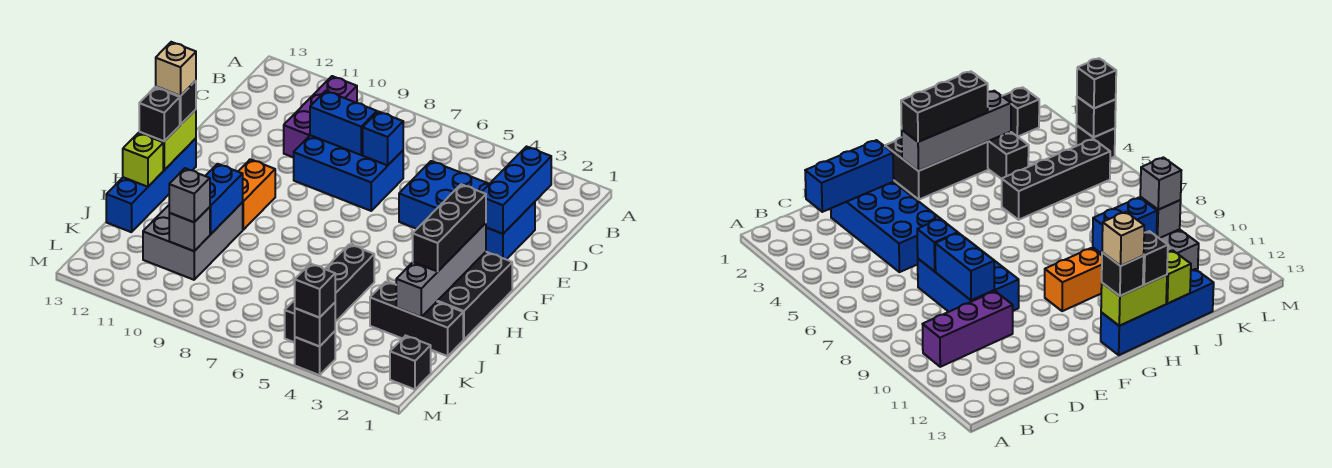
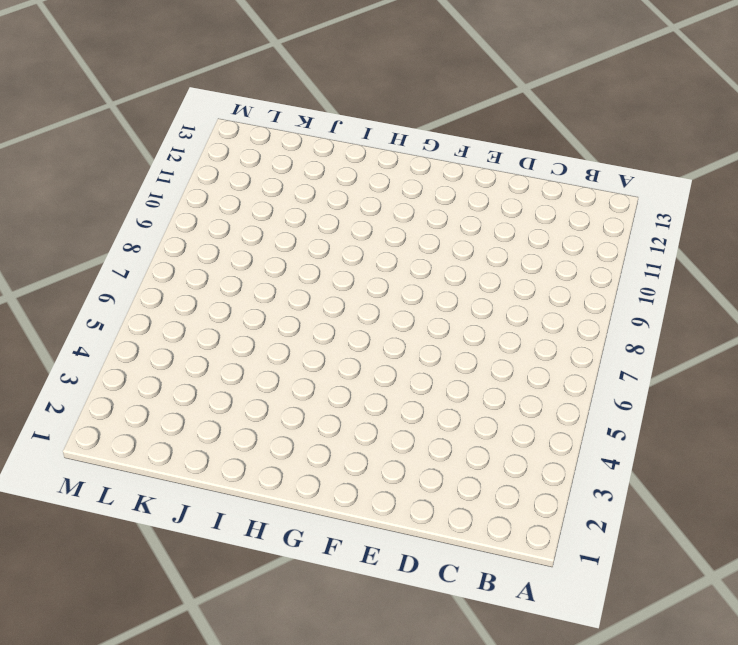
none -> purple brick B10:D10 level 1
none -> blue brick D2:E5 level 1
none -> blue brick D7:E9 level 1

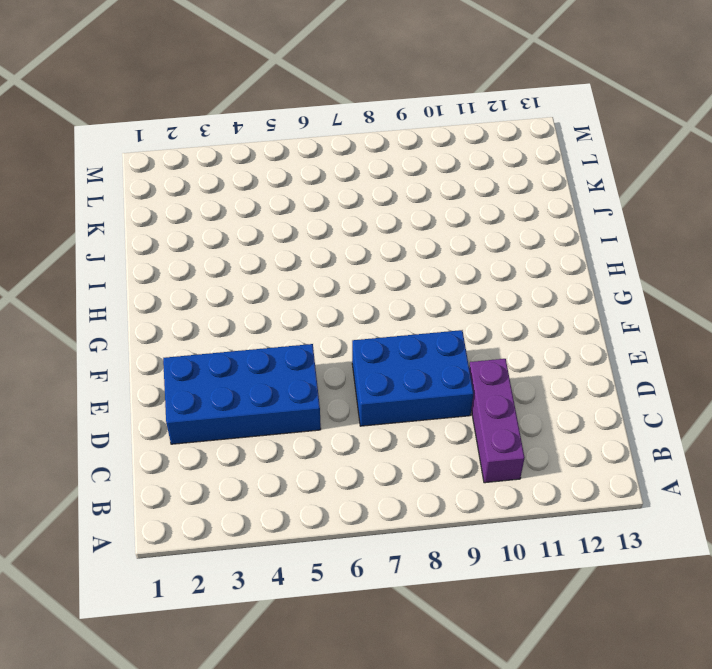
none -> black brick G1:I2 level 1
none -> orange brick G10:H10 level 1
none -> blue brick G13:J13 level 1

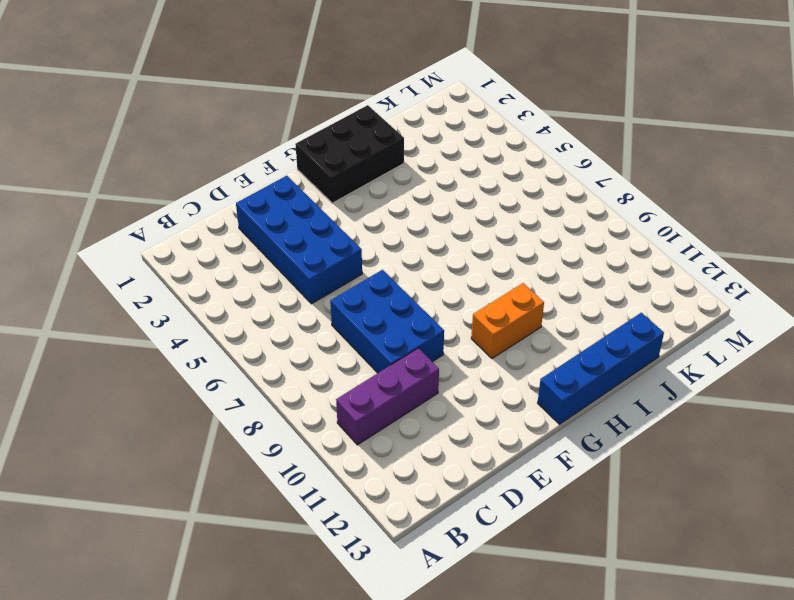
none -> black brick I5:L5 level 1
none -> grey brick I10:K11 level 1
none -> black brick J1:J3 level 1

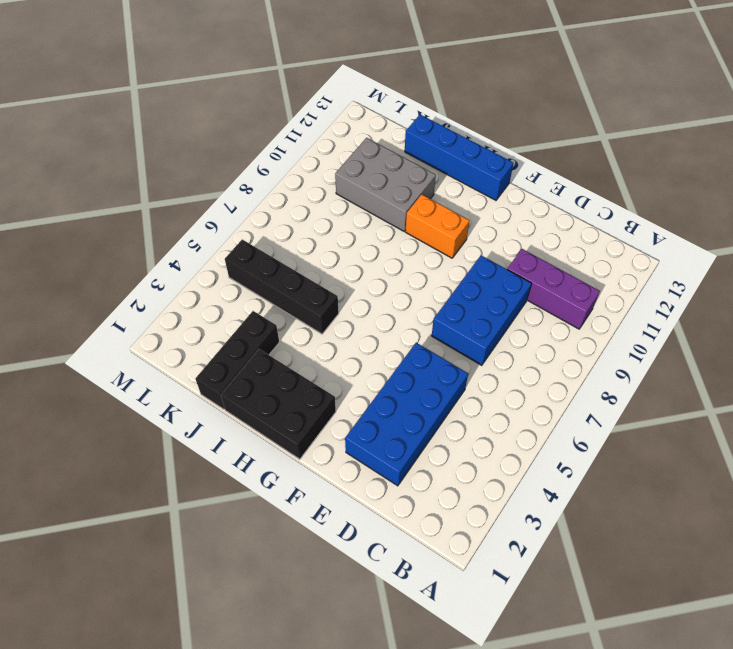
none -> black brick L1 level 1
none -> black brick M4 level 1
none -> blue brick C2:E2 level 2

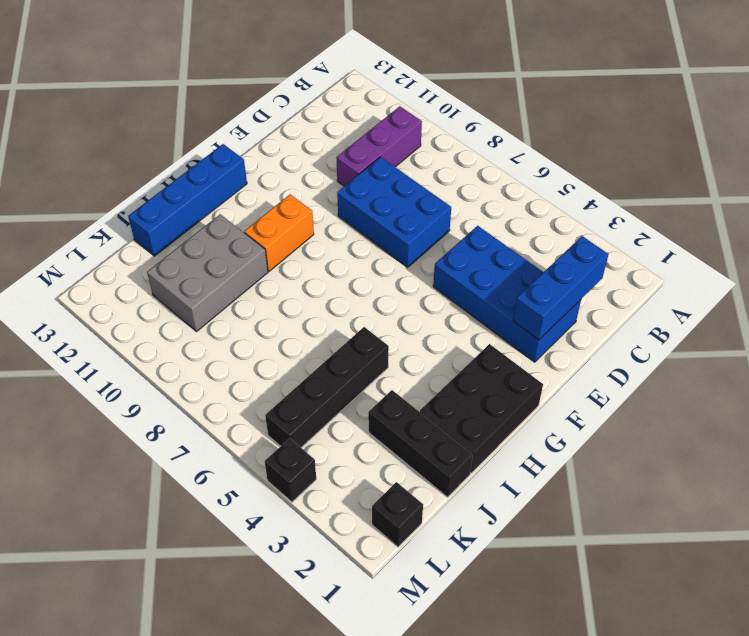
none -> blue brick D7 level 2
none -> blue brick D8:D9 level 2
none -> grey brick G2:J2 level 2

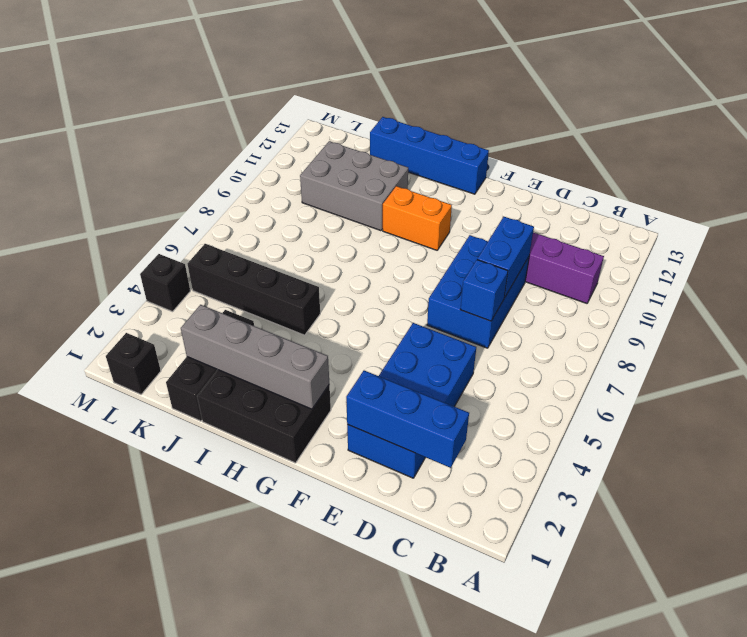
none -> lime brick G13:H13 level 2
none -> blue brick I10:J10 level 2
none -> lime brick I13 level 2

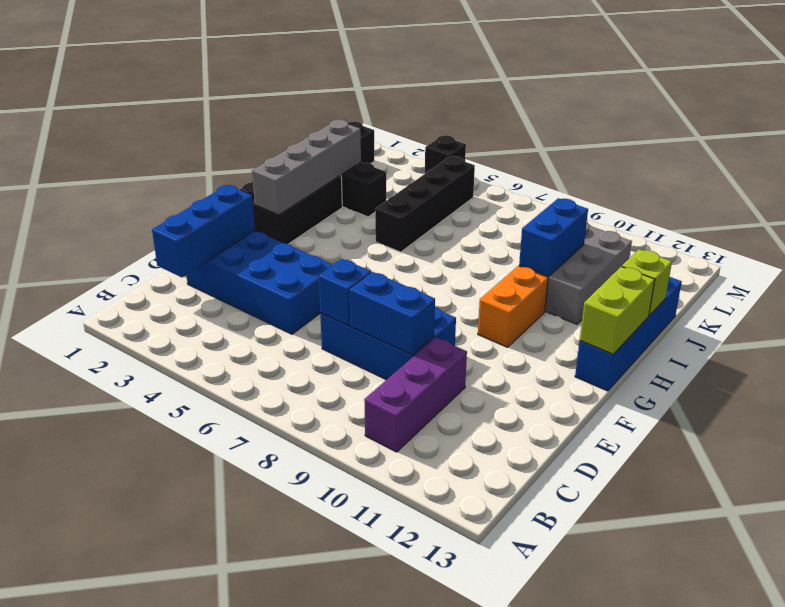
none -> grey brick K10 level 2
none -> black brick M4 level 2
none -> black brick G2:I2 level 3

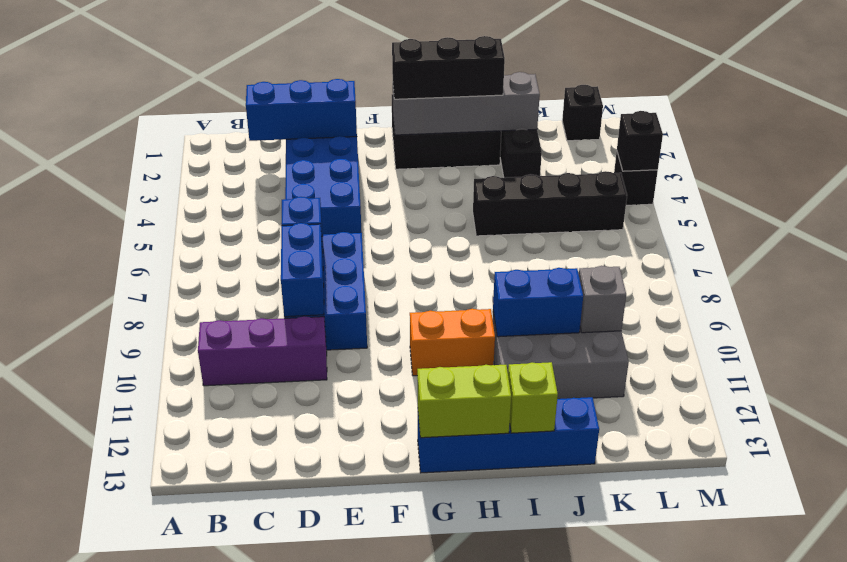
none -> black brick G13 level 3
none -> black brick H13 level 3
none -> grey brick K10 level 3

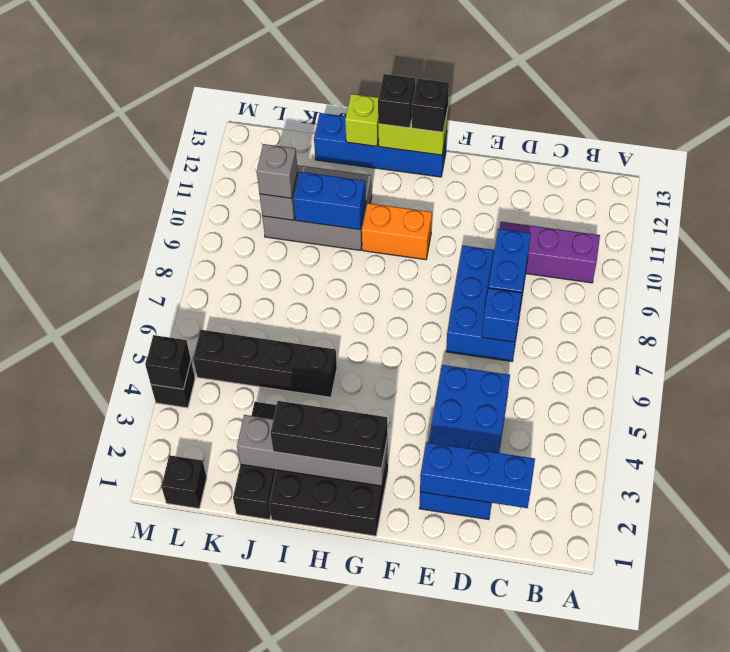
none -> black brick M4 level 3
none -> tan brick G13 level 4

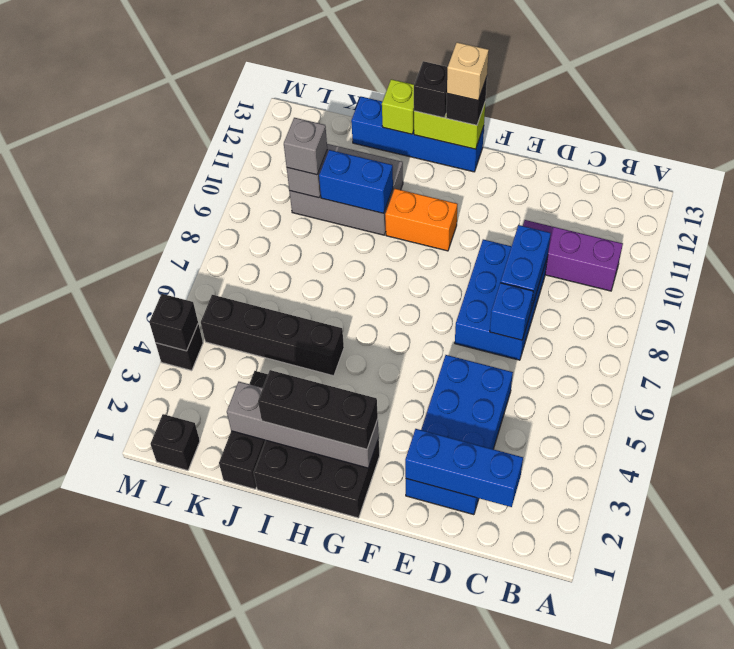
none -> black brick M4 level 3

